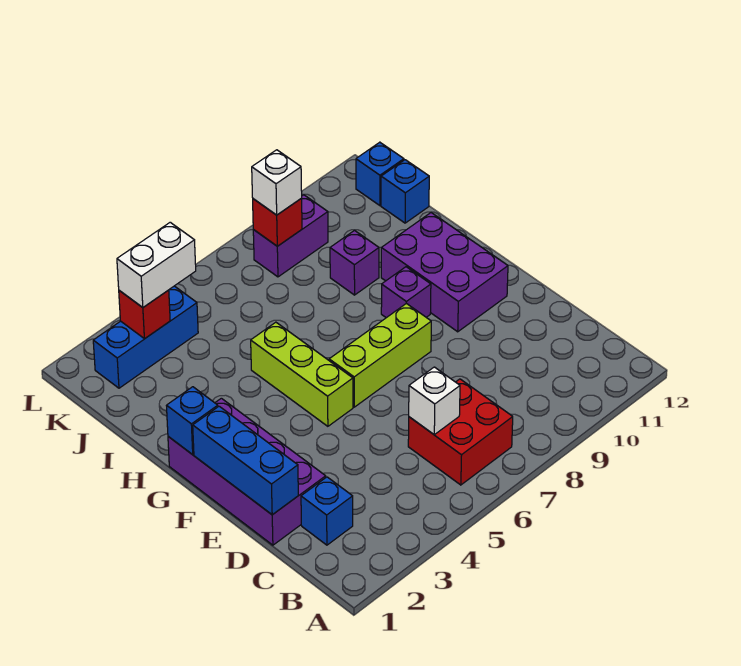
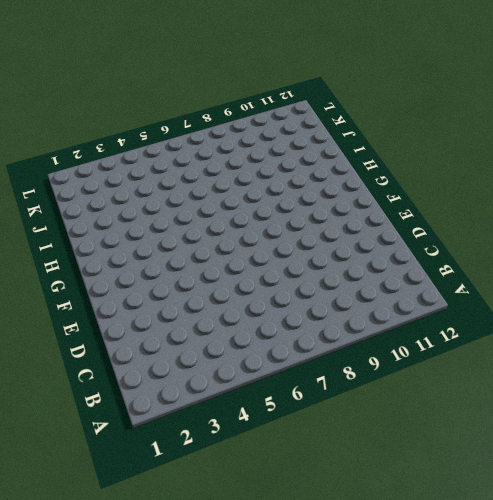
none -> red brick B6:C7 level 1
none -> blue brick C2 level 1
none -> purple brick D1:G2 level 1

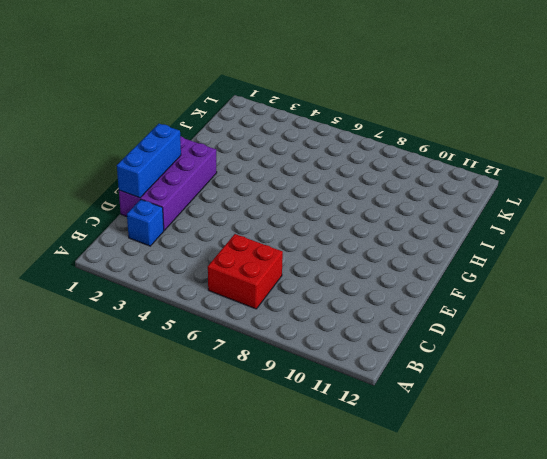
none -> lime brick F5:H5 level 1
none -> lime brick F6:F8 level 1
none -> purple brick F10:H11 level 1

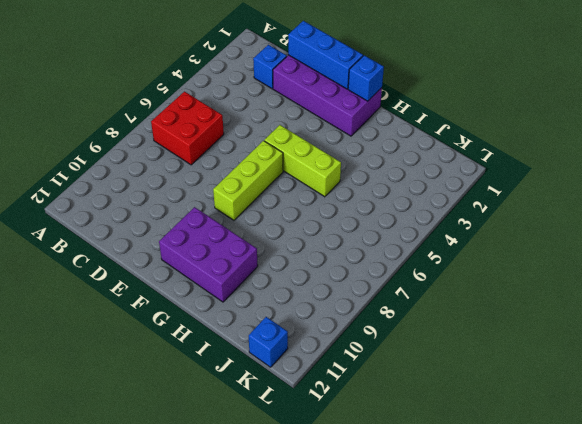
none -> purple brick G9 level 1
none -> purple brick I9 level 1
none -> blue brick J12 level 1

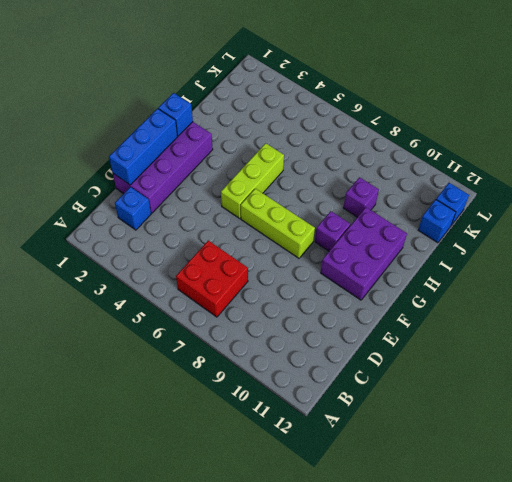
none -> blue brick K2:K4 level 1
none -> purple brick K8:K9 level 1
none -> white brick C6 level 2

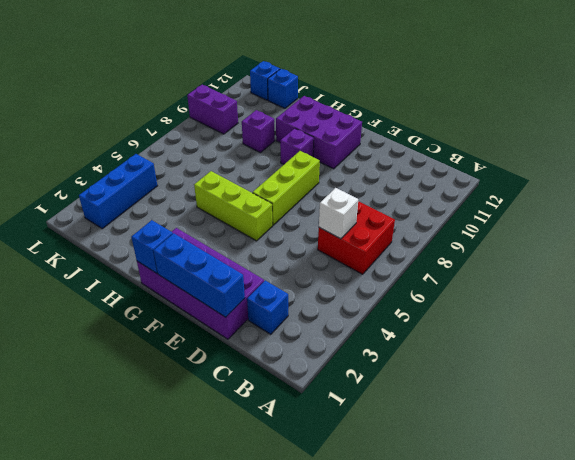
purple brick K9:L9 level 1 -> purple brick K8:K9 level 1
none -> red brick K3 level 2
none -> red brick K8 level 2
none -> white brick K3:K4 level 3

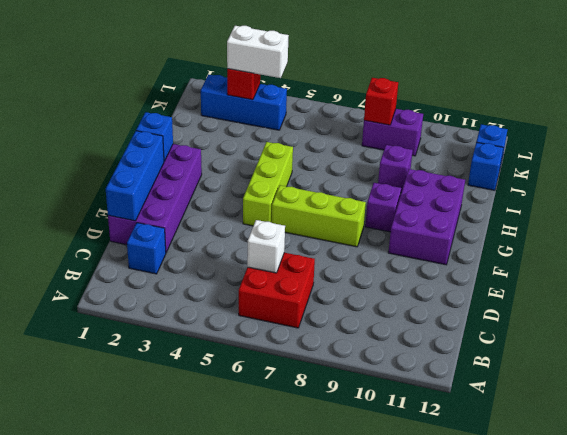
none -> white brick K8 level 3

